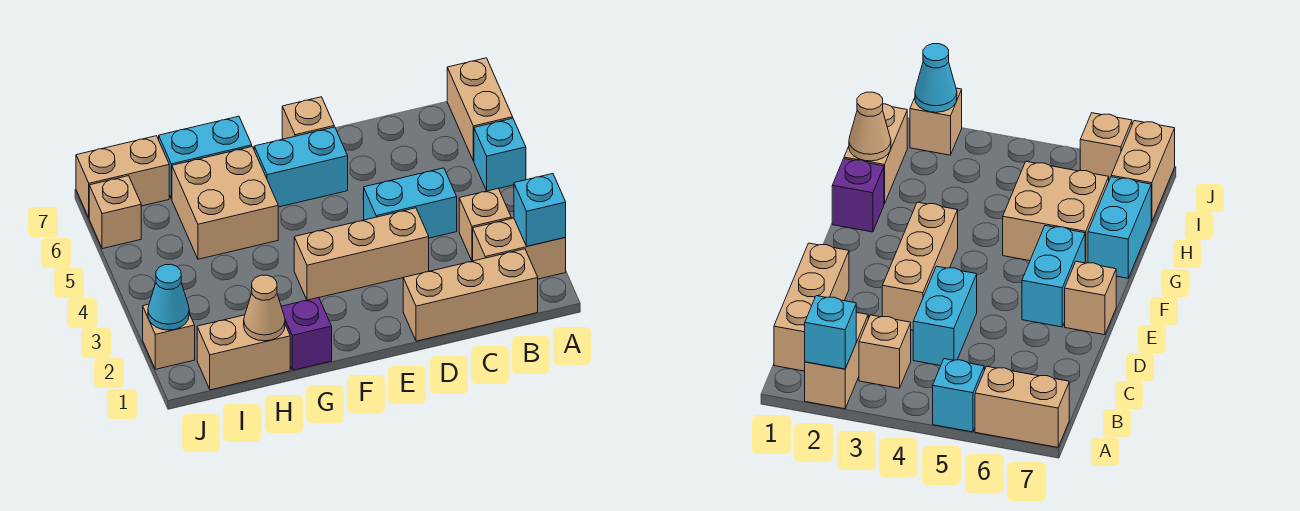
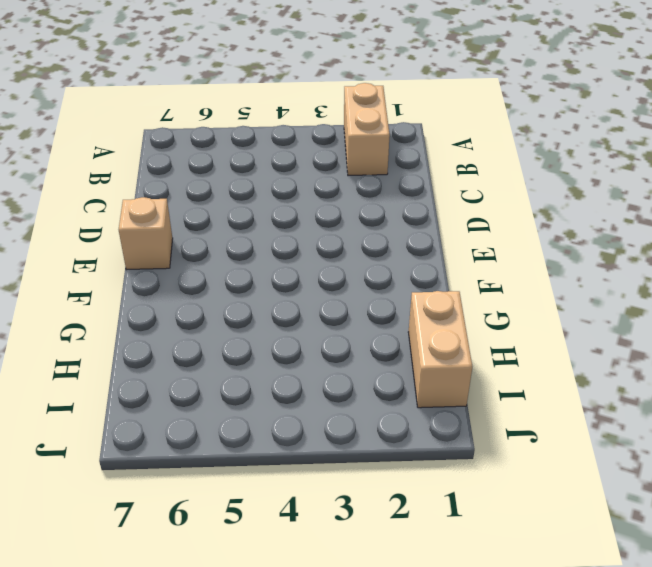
none -> cyan brick A5 level 1
none -> tan brick A6:A7 level 1
none -> tan brick B1:D1 level 1

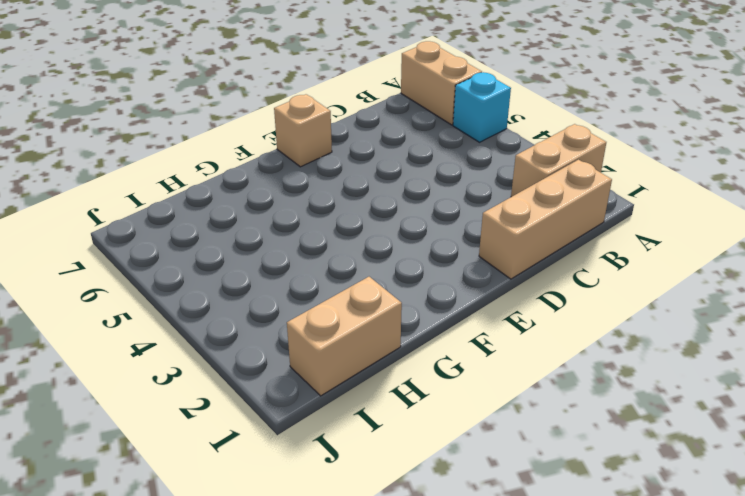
none -> tan brick B3 level 1
none -> cyan brick C4:D4 level 1
none -> tan brick D3:F3 level 1

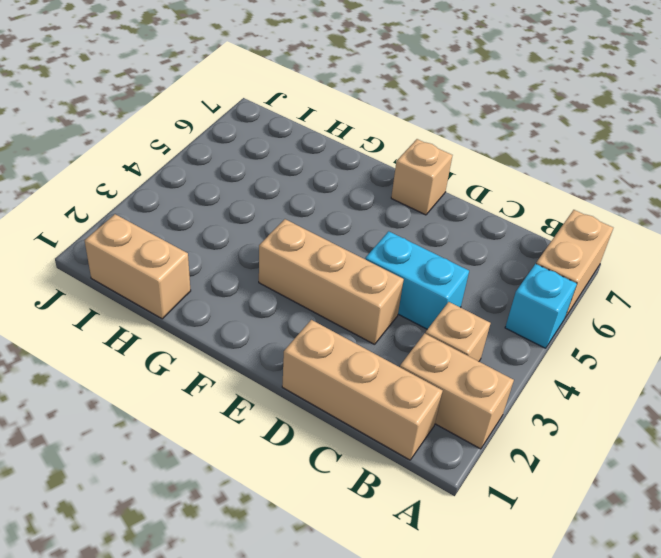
none -> cyan brick E6:F6 level 1
none -> purple brick G1 level 1
none -> tan brick G5:H6 level 1

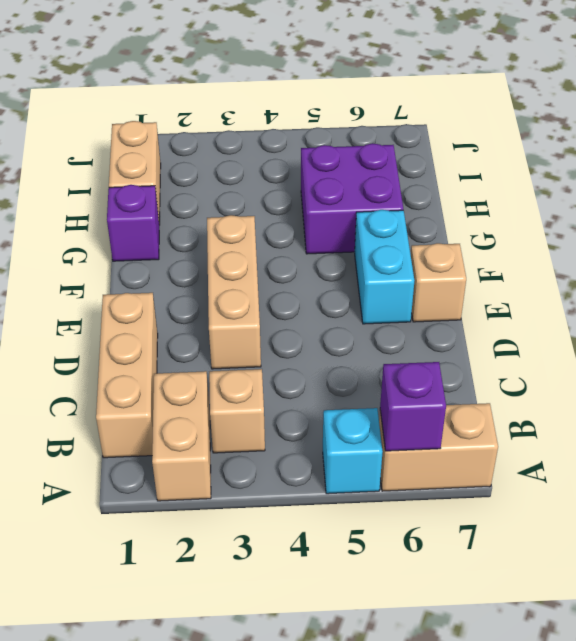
purple brick A6 level 2 -> none
purple brick G5:H6 level 1 -> tan brick G5:H6 level 1
none -> cyan brick C4:D4 level 1
none -> cyan brick G7:H7 level 1
none -> tan brick I7:J7 level 1

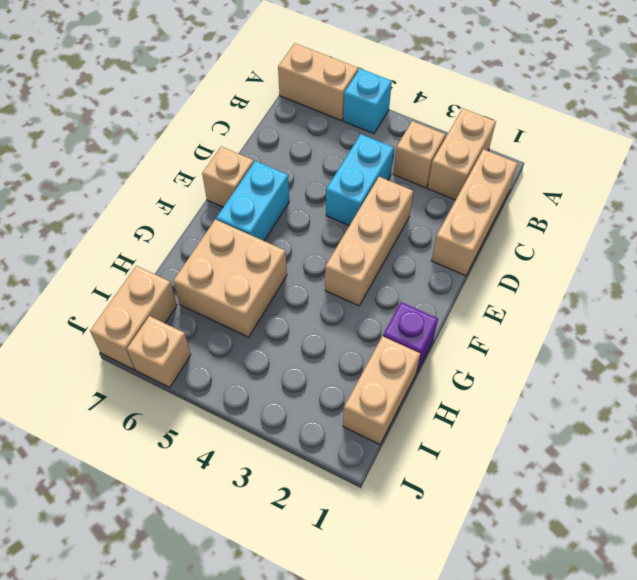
none -> cyan brick G7:H7 level 1
none -> tan brick J2 level 1
none -> cyan brick A2 level 2

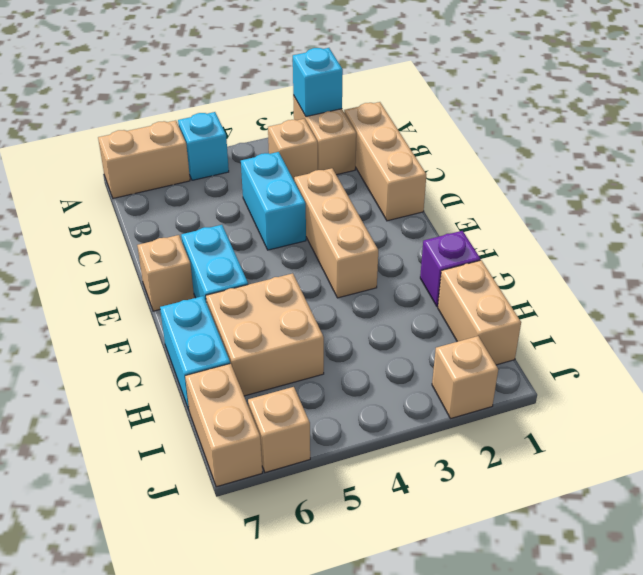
none -> tan cone H1 level 2
none -> cyan cone J2 level 2

